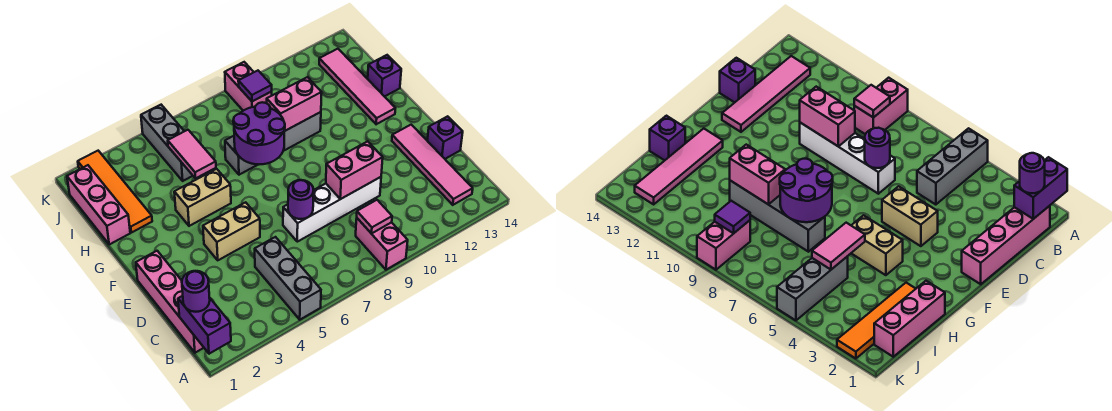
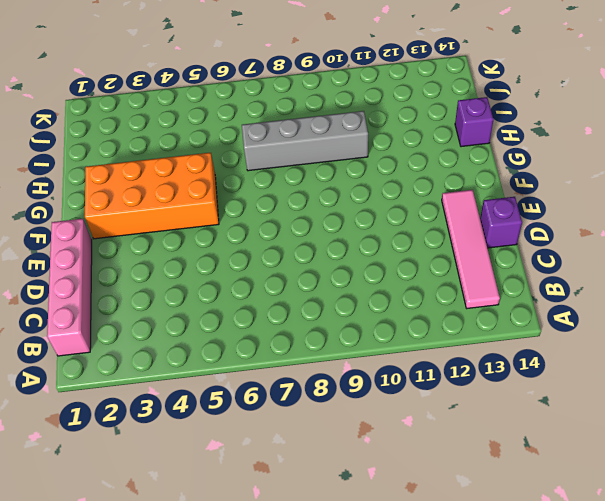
orange brick F2:G5 level 1 -> tan brick G4:G5 level 1
none -> grey brick A5:C5 level 1
none -> pink brick A9:B9 level 1
none -> white brick D7:D10 level 1

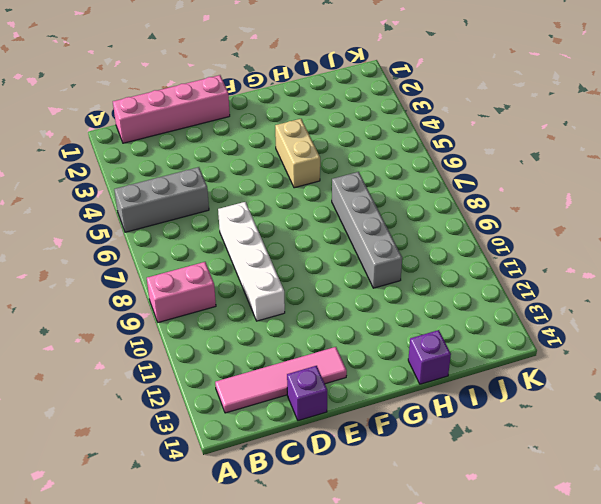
none -> tan brick E4:E5 level 1
none -> pink tile G13:J13 level 1
none -> pink brick H1:J1 level 1

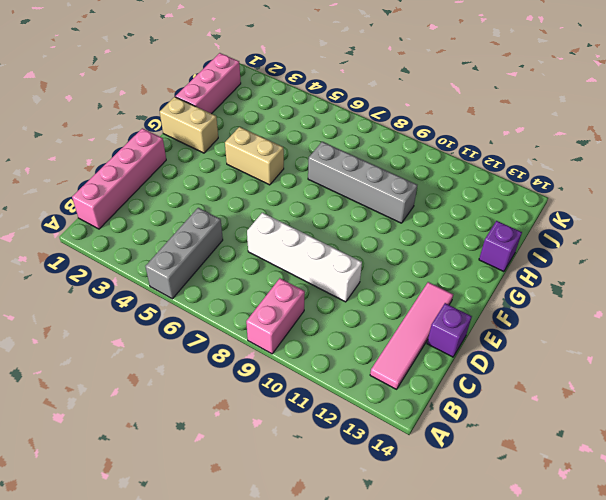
tan brick G1:G2 level 1 -> tan brick E4:E5 level 1
none -> pink tile G13:J13 level 1
none -> orange tile H2:K2 level 1
none -> grey brick I5:K5 level 1

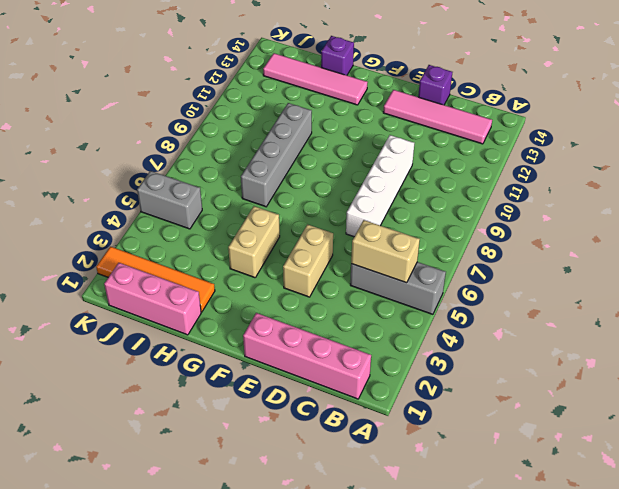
tan brick B5:C5 level 2 -> none
grey brick J5:K5 level 1 -> grey brick I5:K5 level 1
none -> pink brick A9:B9 level 1
none -> pink brick J9:K9 level 1
none -> purple brick A1:B1 level 2

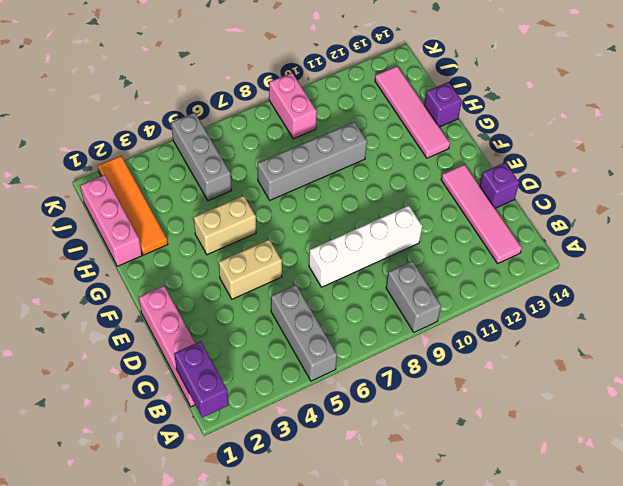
grey brick A9:B9 level 1 -> pink brick A9:B9 level 1
none -> pink tile B9 level 2
none -> purple round brick D7 level 2
none -> pink brick D9:D10 level 2

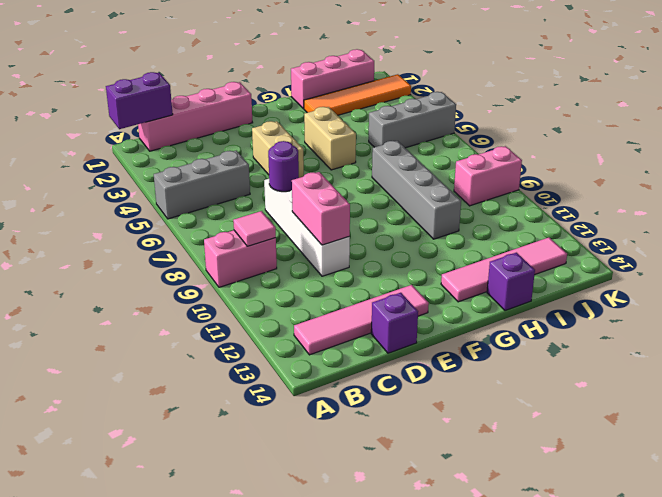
none -> purple round brick G7:H8 level 2
none -> pink tile H5:I5 level 2
none -> pink brick H9:H10 level 2

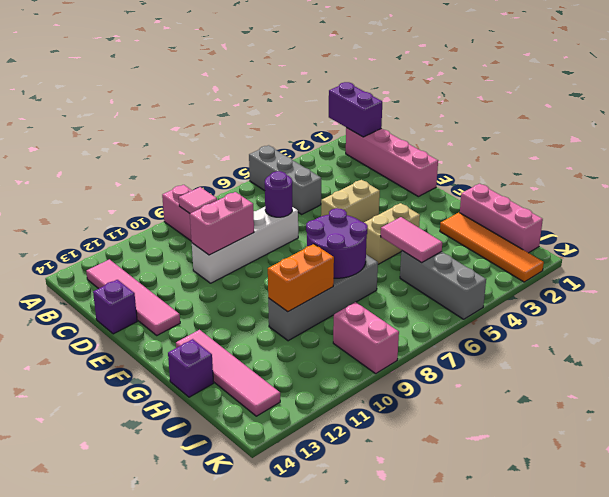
orange brick H9:H10 level 2 -> pink brick H9:H10 level 2
none -> purple tile J9 level 2
none -> purple round brick B1 level 3

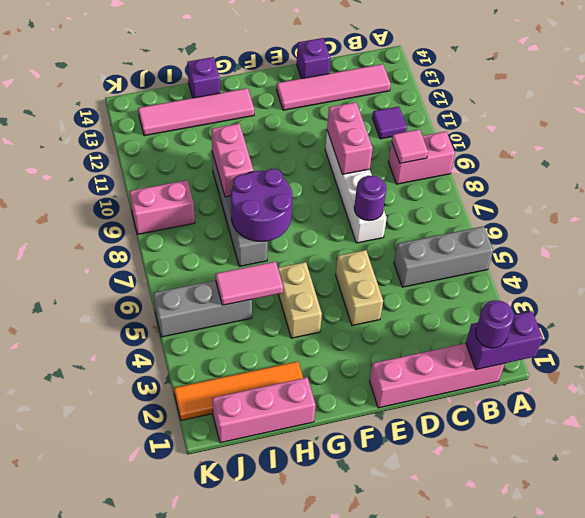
purple tile B11 level 1 -> purple tile J9 level 2

